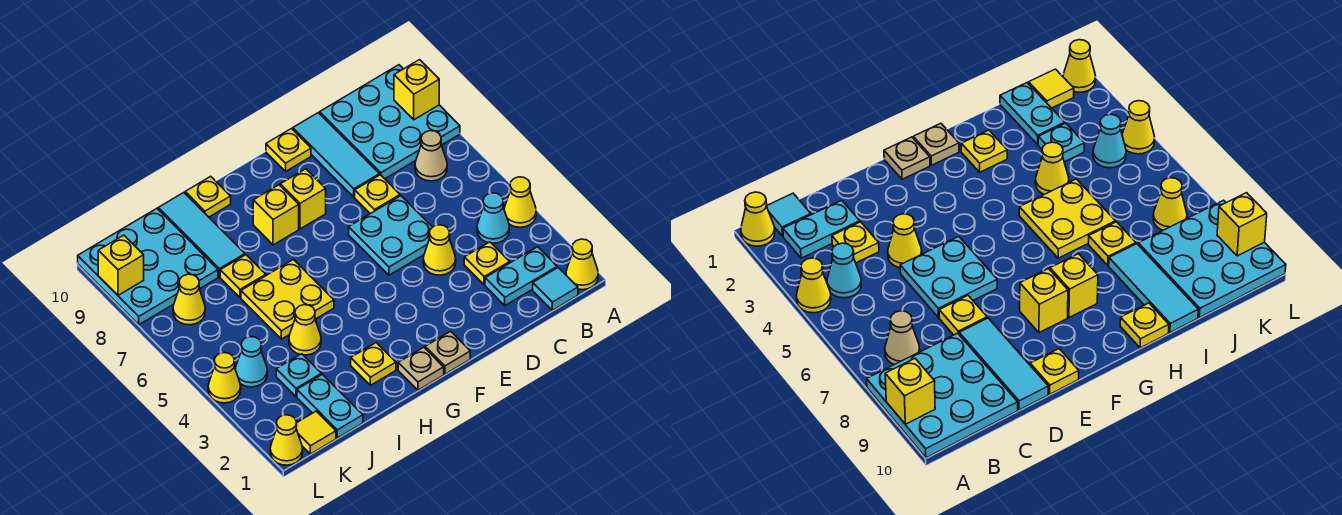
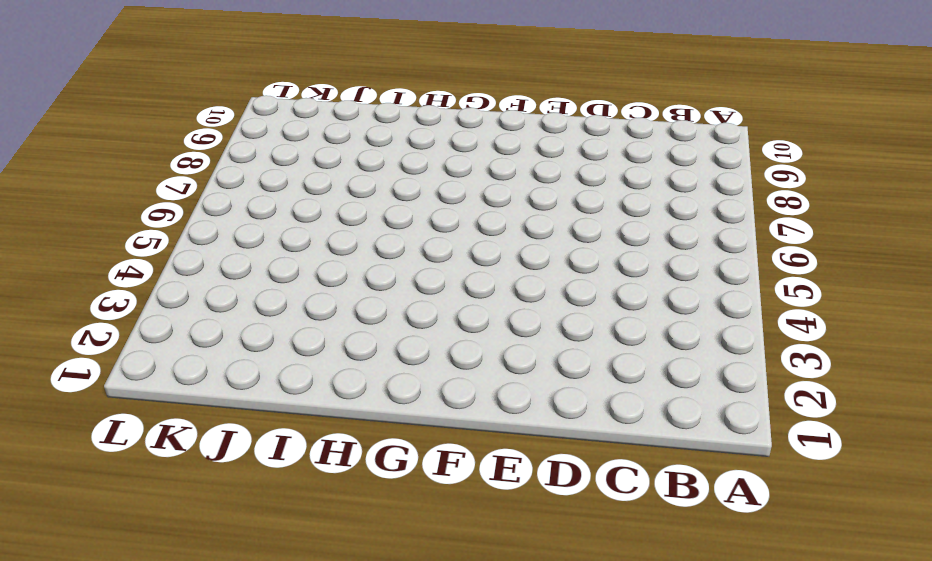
none -> yellow cone A1 level 1
none -> yellow cone A4 level 1
none -> cyan plate A8:C10 level 1
none -> cyan tile B1 level 1

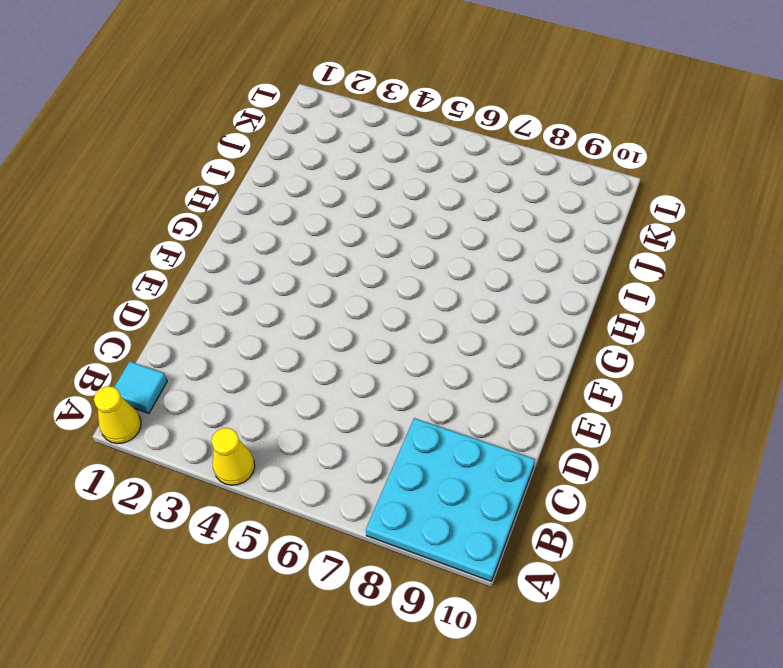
none -> cyan plate B2:C2 level 1
none -> cyan cone B4 level 1
none -> tan cone B7 level 1
none -> yellow plate C3 level 1

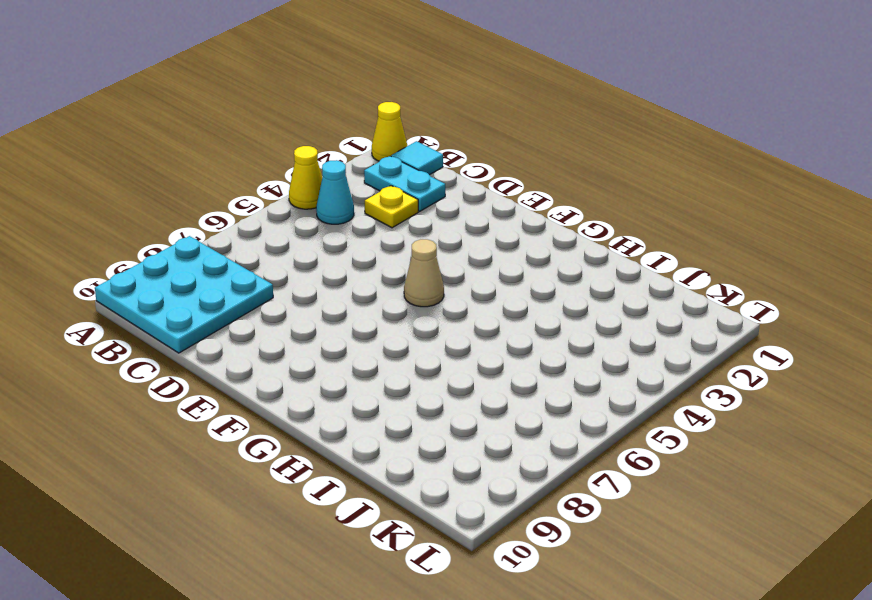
tan cone F5 level 1 -> tan cone B7 level 1
none -> yellow cone D4 level 1
none -> cyan plate D5:E6 level 1
none -> yellow plate D7 level 1
none -> cyan tile D8:D10 level 1

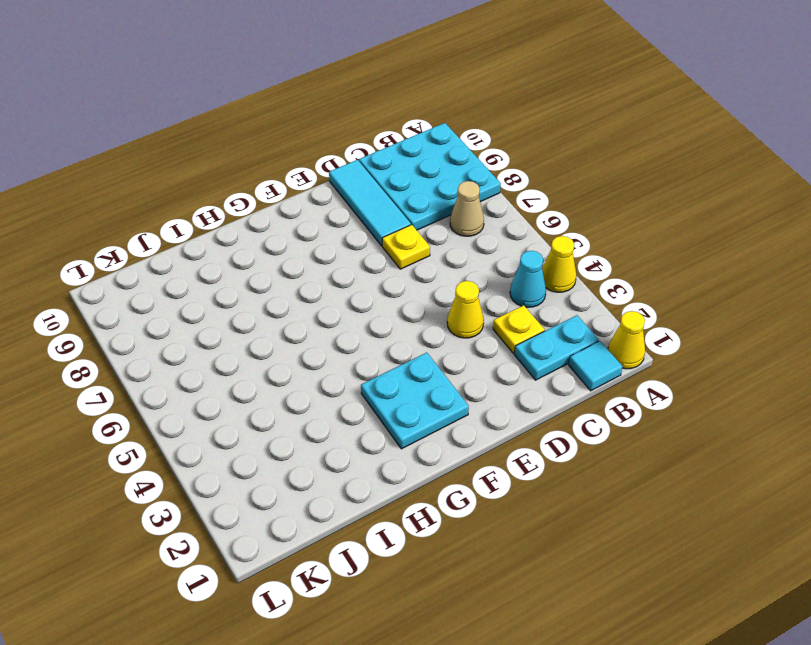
cyan plate F2:G3 level 1 -> cyan plate D5:E6 level 1
none -> yellow plate E10 level 1
none -> tan plate F1 level 1
none -> yellow brick F8 level 1
none -> tan plate G1 level 1

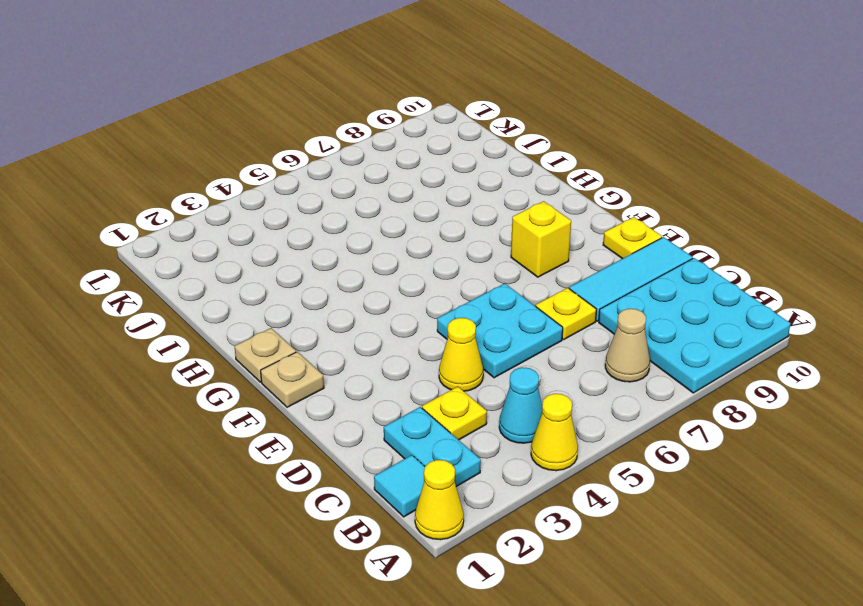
none -> yellow brick G8 level 1
none -> yellow plate H2 level 1
none -> yellow plate H5:I6 level 1
none -> yellow plate H10 level 1

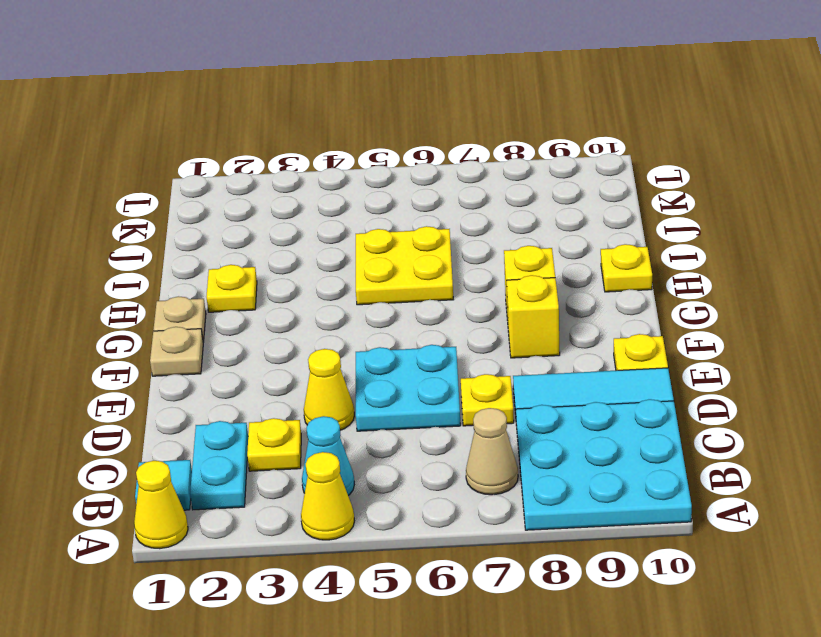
none -> yellow cone I4 level 1
none -> yellow plate I7 level 1
none -> cyan tile I8:I10 level 1
none -> cyan plate J1:J2 level 1

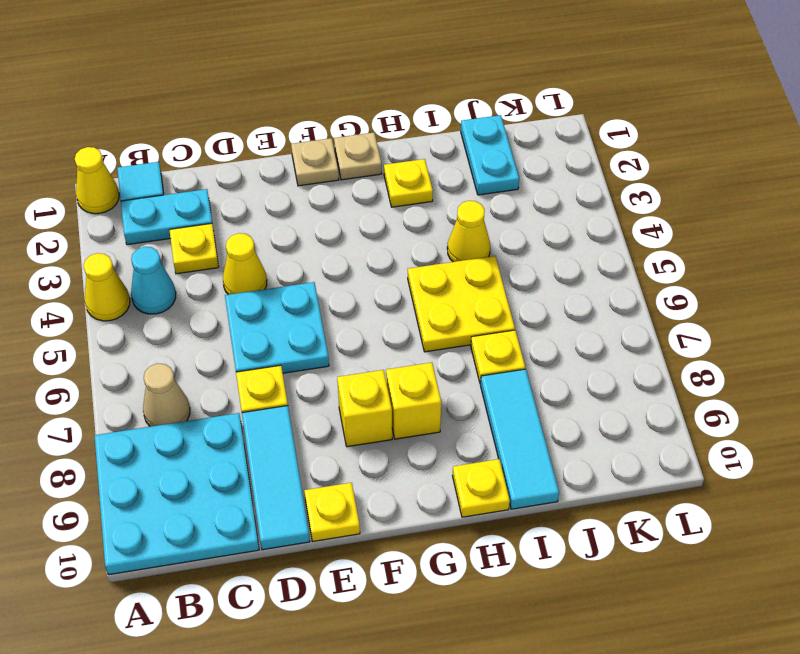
none -> cyan plate J3 level 1
none -> cyan plate J8:L10 level 1
none -> yellow tile K1 level 1
none -> cyan cone K4 level 1

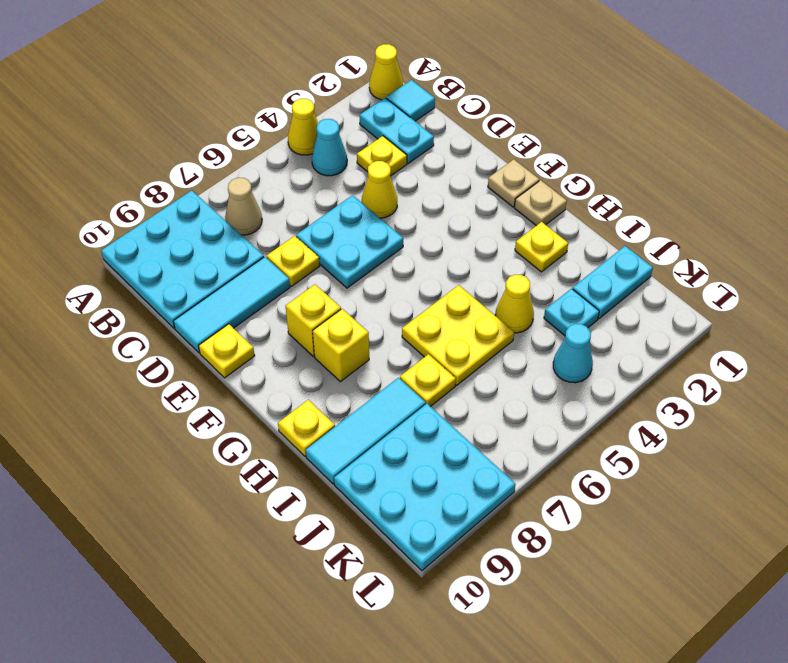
none -> yellow tile K1 level 1
none -> yellow cone K7 level 1
none -> yellow cone L1 level 1
none -> yellow cone L4 level 1

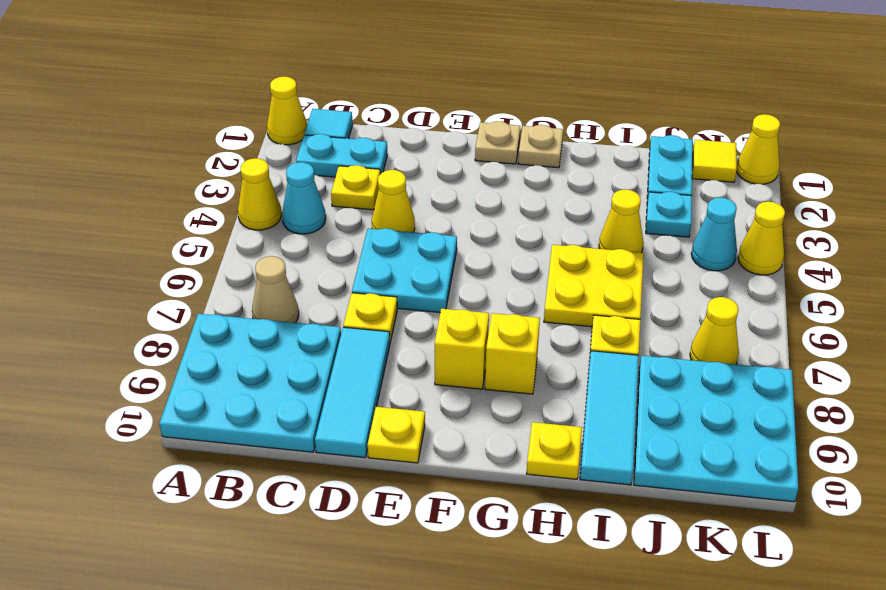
none -> yellow plate H2 level 1
none -> yellow brick A9 level 2
none -> yellow brick L9 level 2

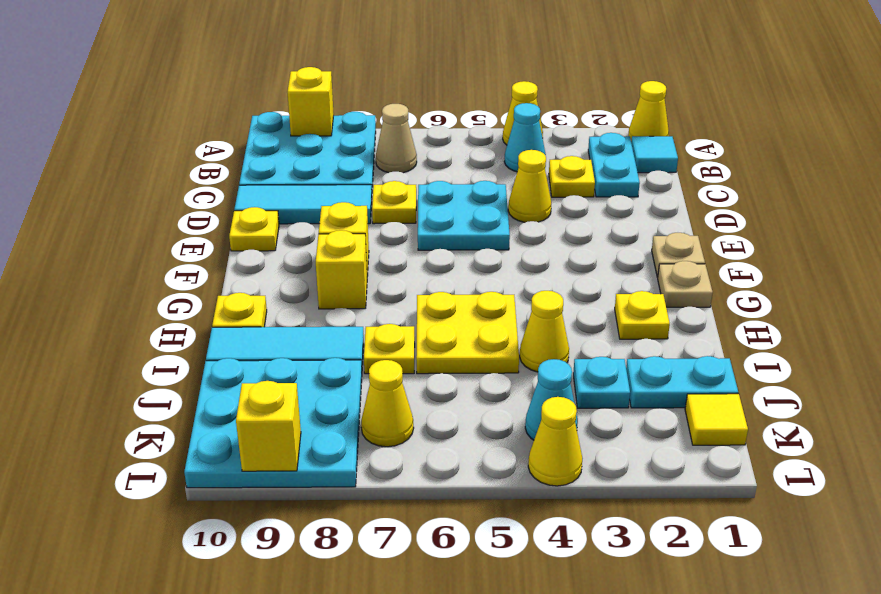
none -> yellow cone L1 level 1

